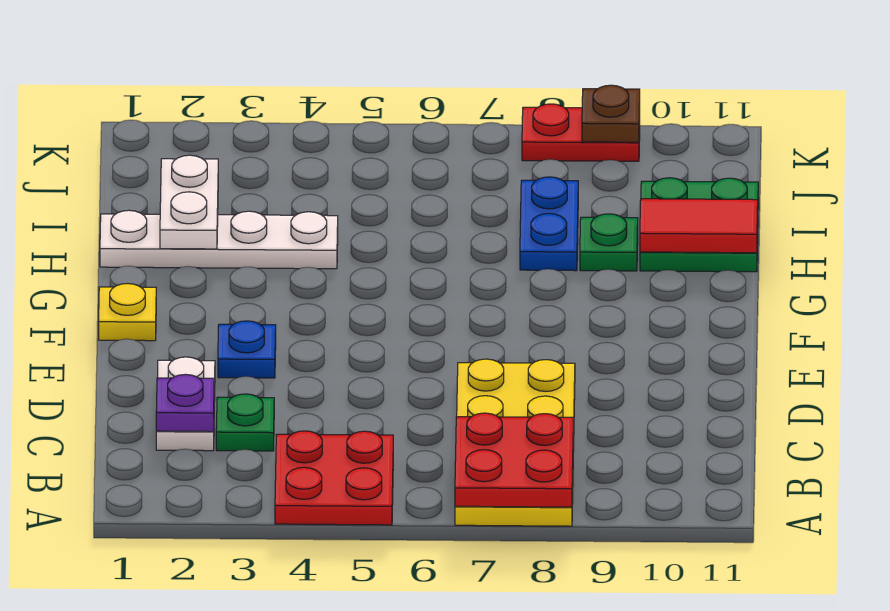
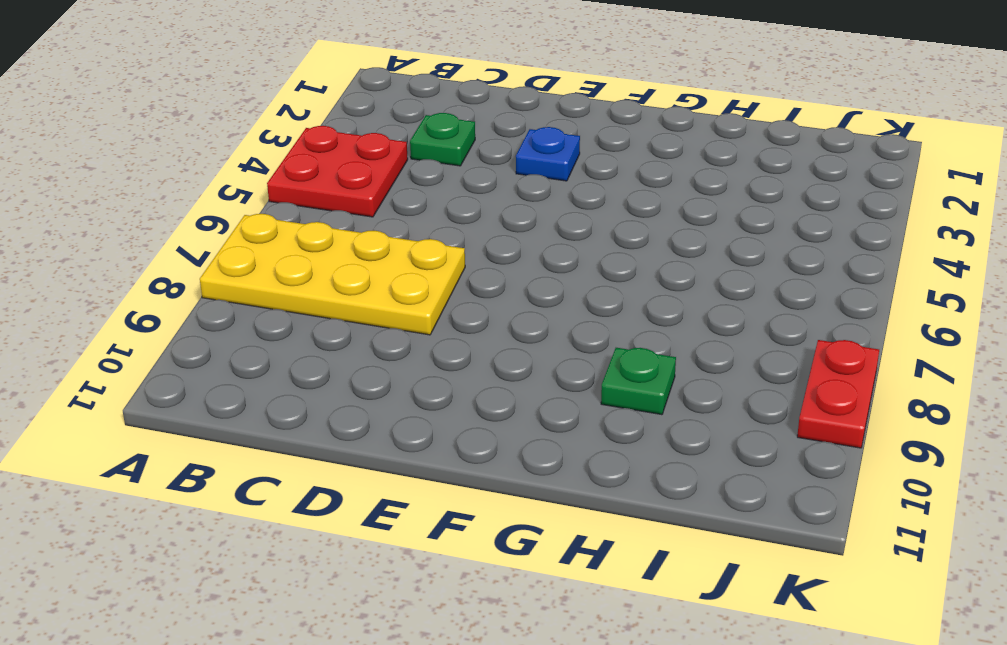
none -> white plate C2:D2 level 1
none -> yellow plate F1 level 1
none -> white plate H1:H4 level 1

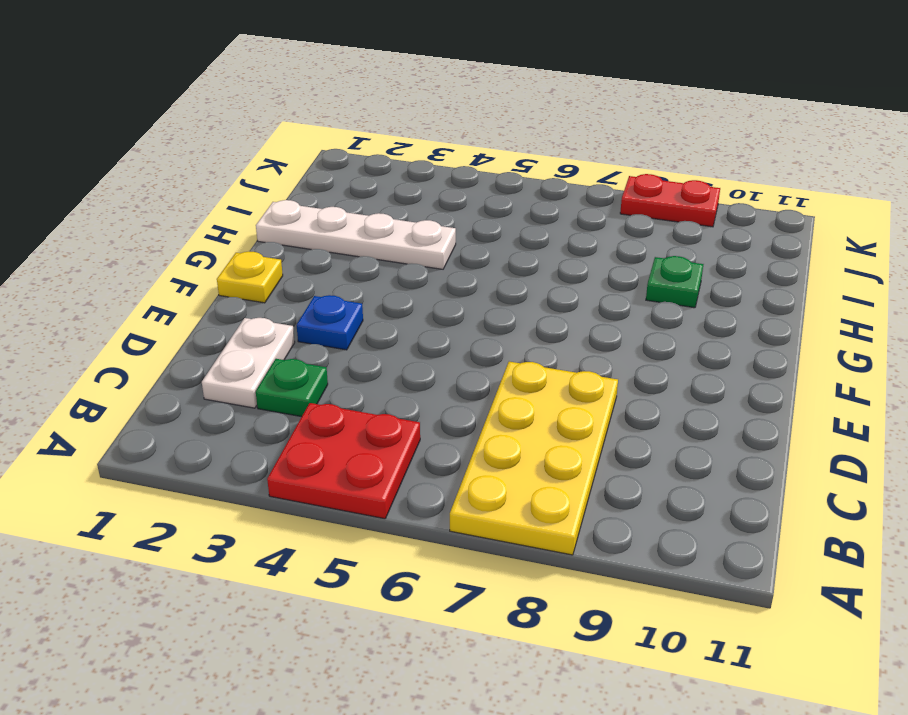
none -> blue plate H8:I8 level 1
none -> green plate H10:I11 level 1
none -> red plate A7:B8 level 2

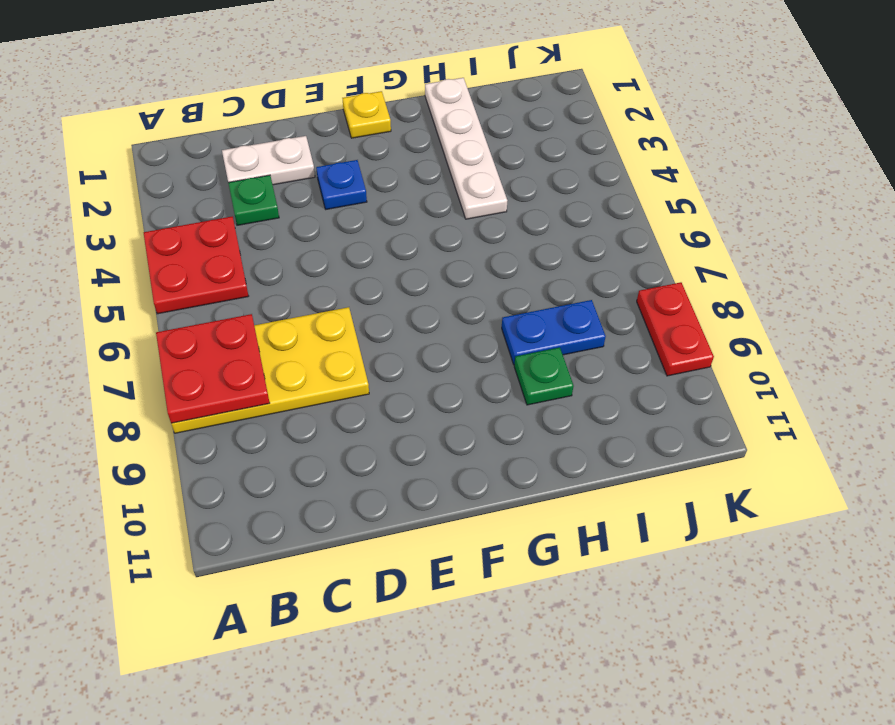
none -> green plate H10:I11 level 1
none -> purple plate C2 level 2
none -> white plate H2:I2 level 2

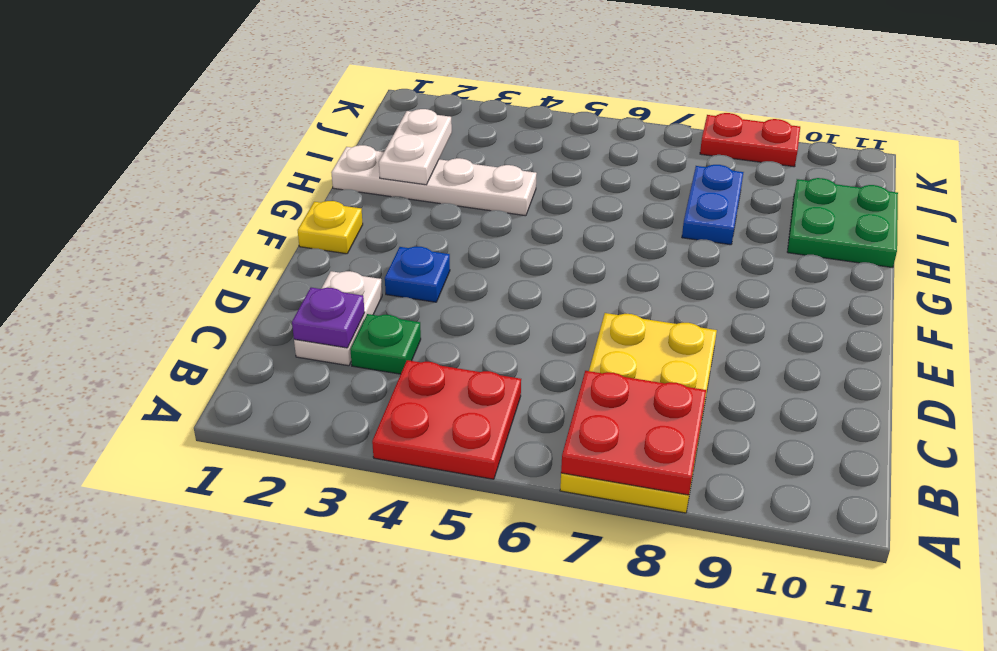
none -> green plate H9 level 1
none -> red tile H10:H11 level 2
none -> brown plate K9 level 2

